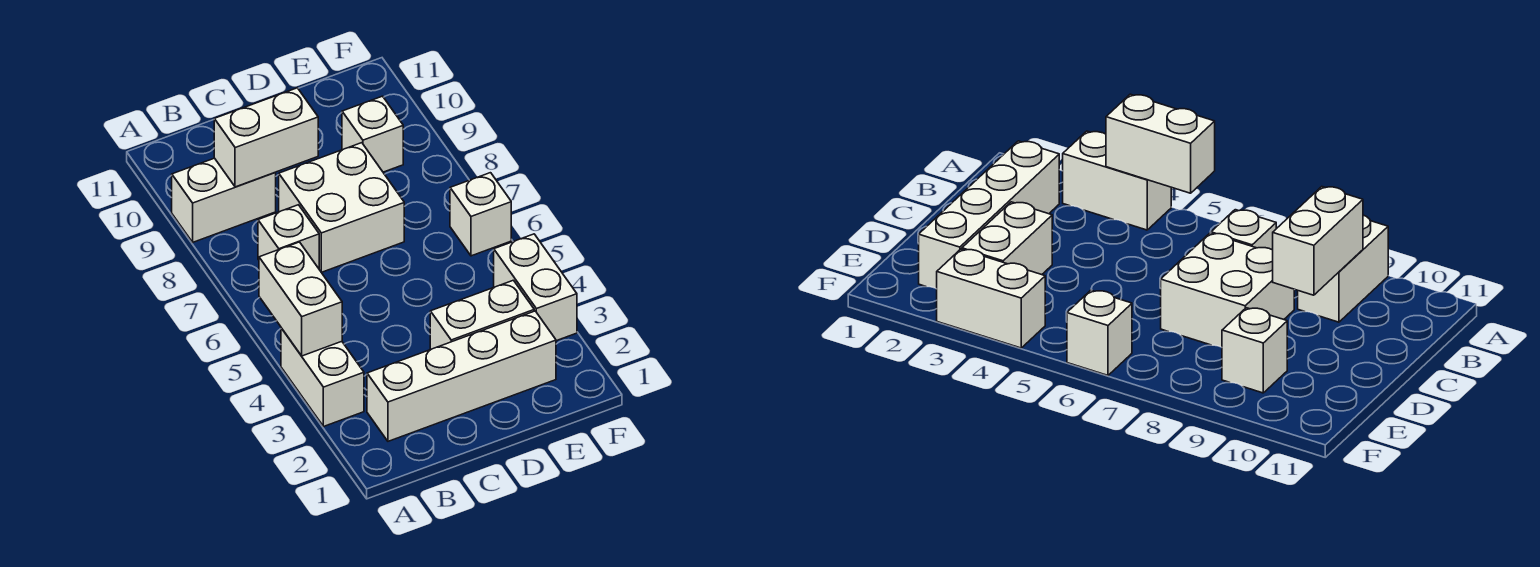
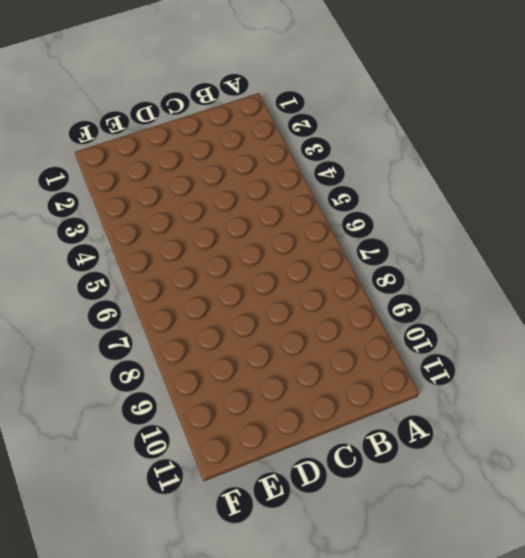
none -> white brick A3:A4 level 1
none -> white brick A9:B9 level 1

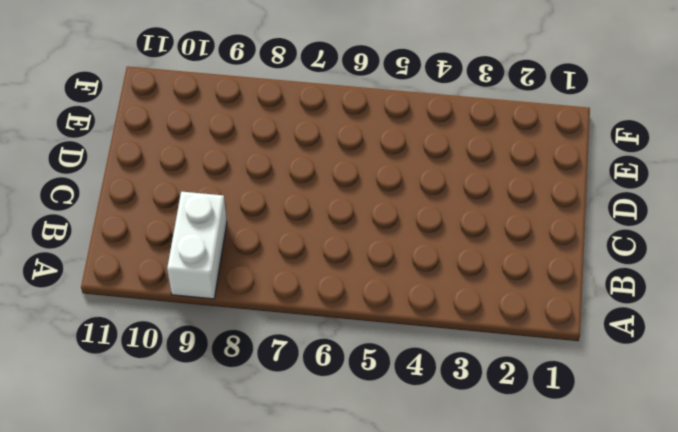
none -> white brick A3:A4 level 1
none -> white brick B2:E2 level 1

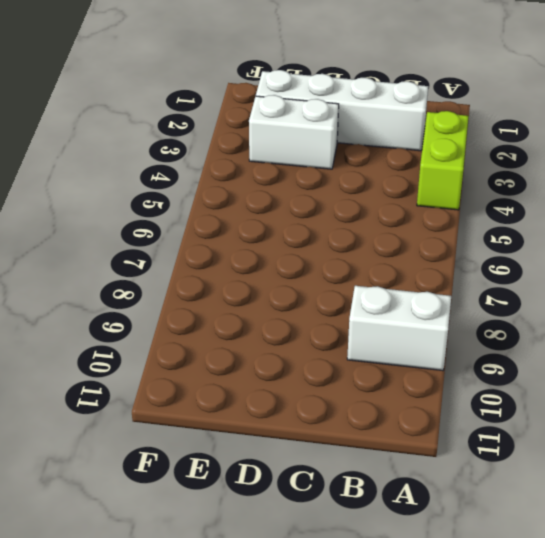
lime brick A3:A4 level 1 -> white brick A3:A4 level 1
none -> white brick B7 level 1
none -> white brick C7:D8 level 1

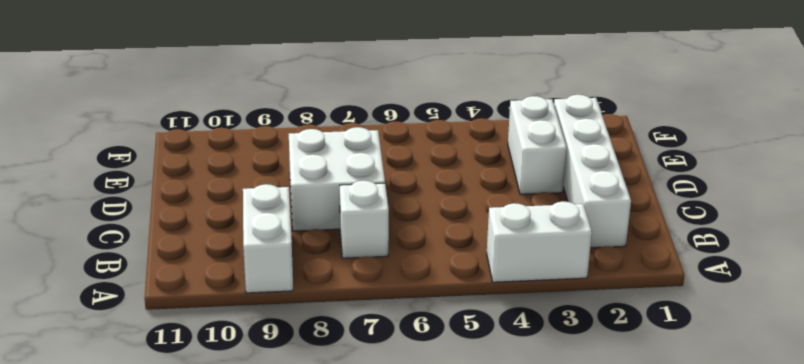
none -> white brick E9 level 1
none -> white brick F3:F4 level 1

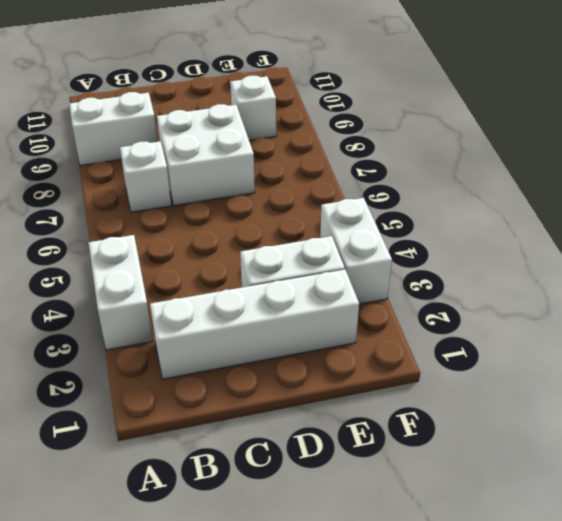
none -> white brick F6 level 1
none -> white brick A4:A5 level 2

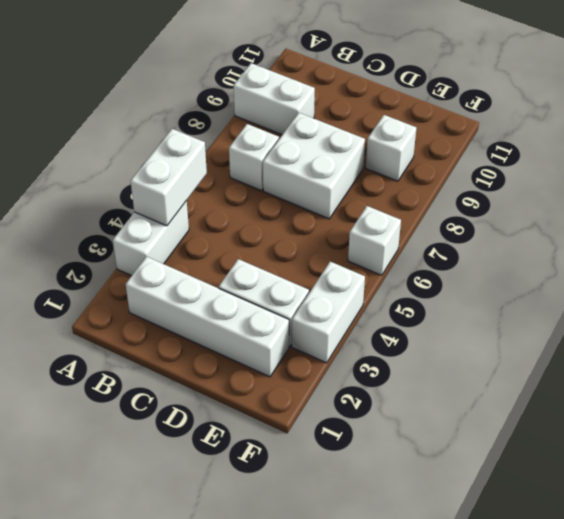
none -> white brick B9:C9 level 2

